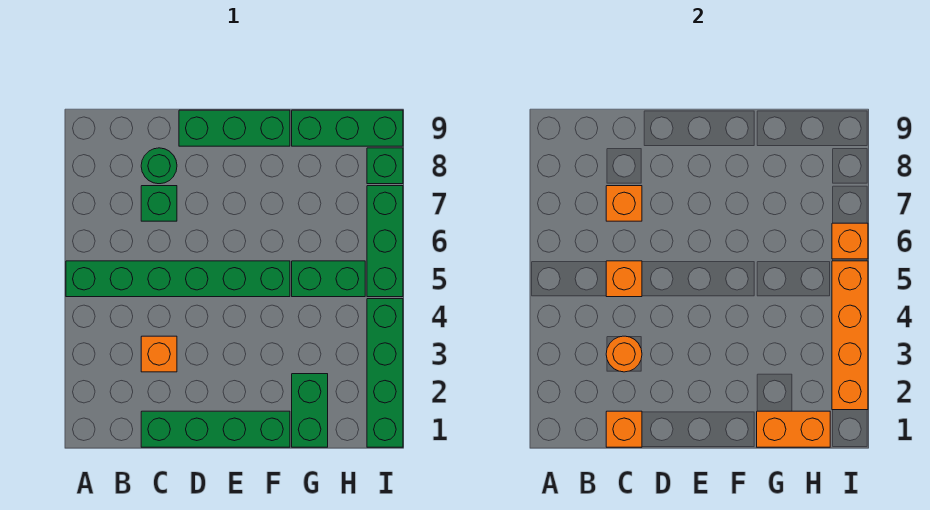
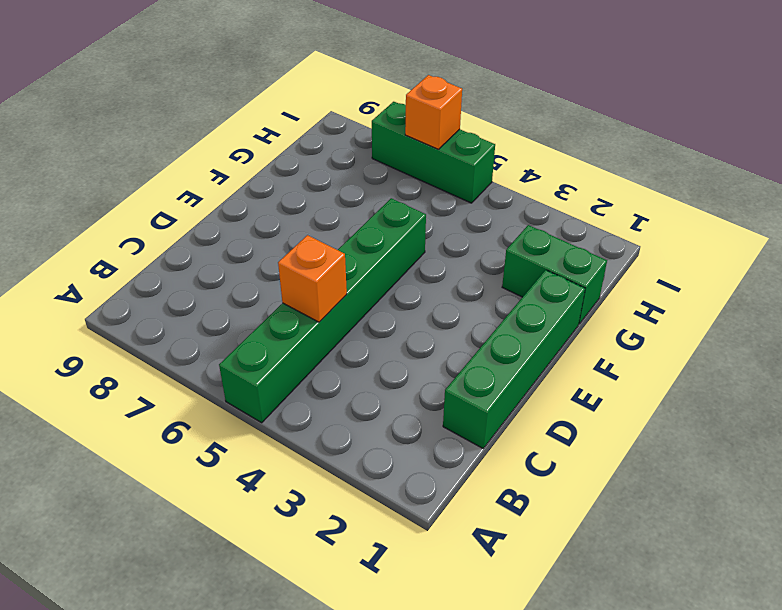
none -> orange brick C3 level 1
none -> green brick C7 level 1
none -> green round brick C8 level 1

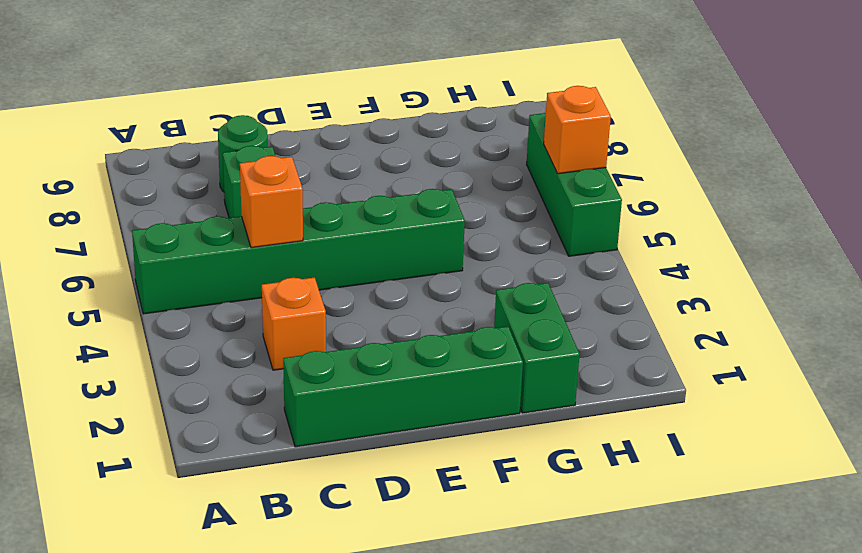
none -> green brick D9:F9 level 1
none -> green brick G5:H5 level 1
none -> green brick G9:I9 level 1

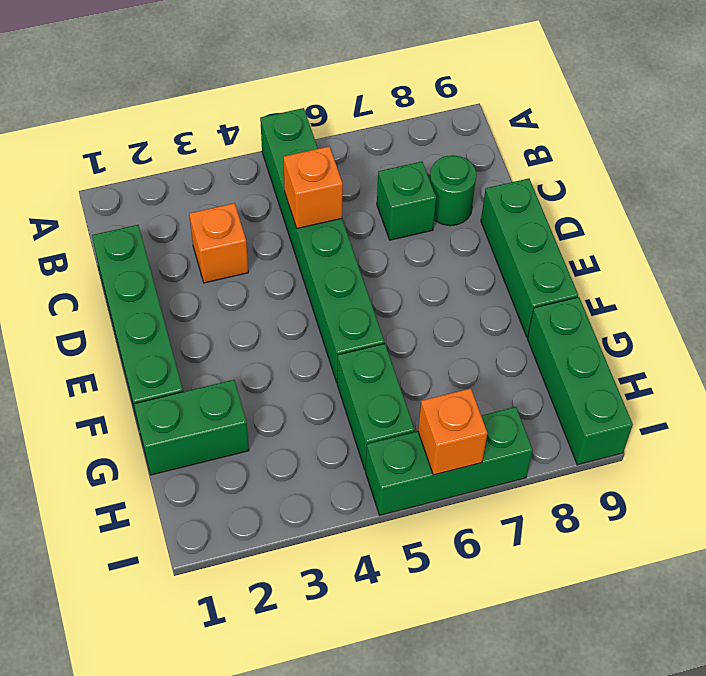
none -> green brick I1:I4 level 1
none -> green brick I8 level 1
none -> orange brick C1 level 2

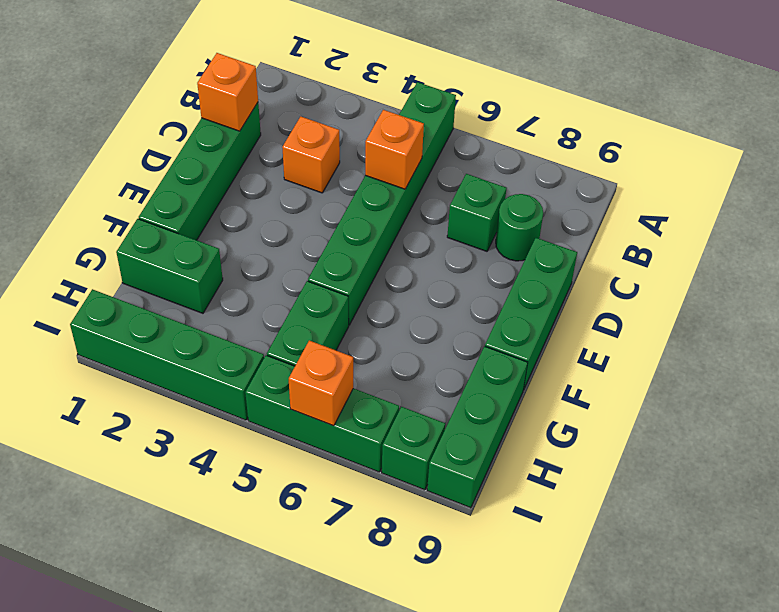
none -> orange round brick C3 level 2
none -> orange brick C7 level 2
none -> orange brick G1:H1 level 2

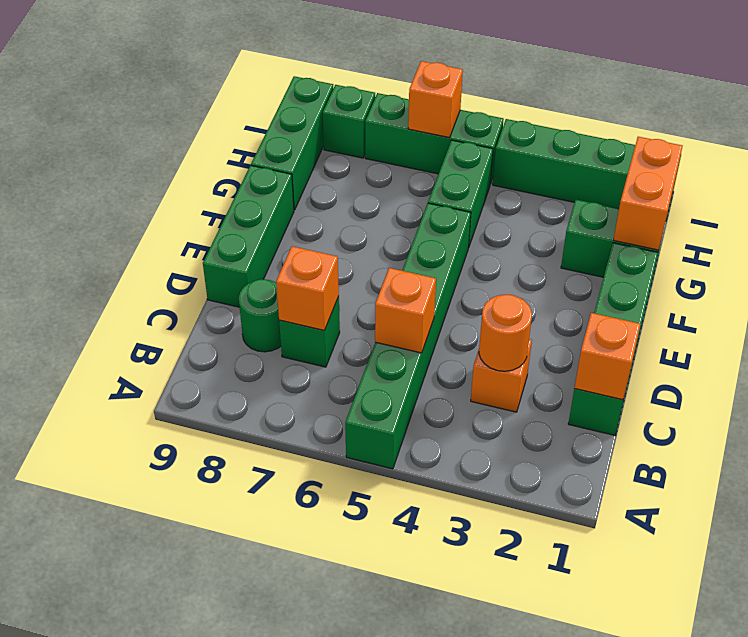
none -> orange brick I2:I5 level 2

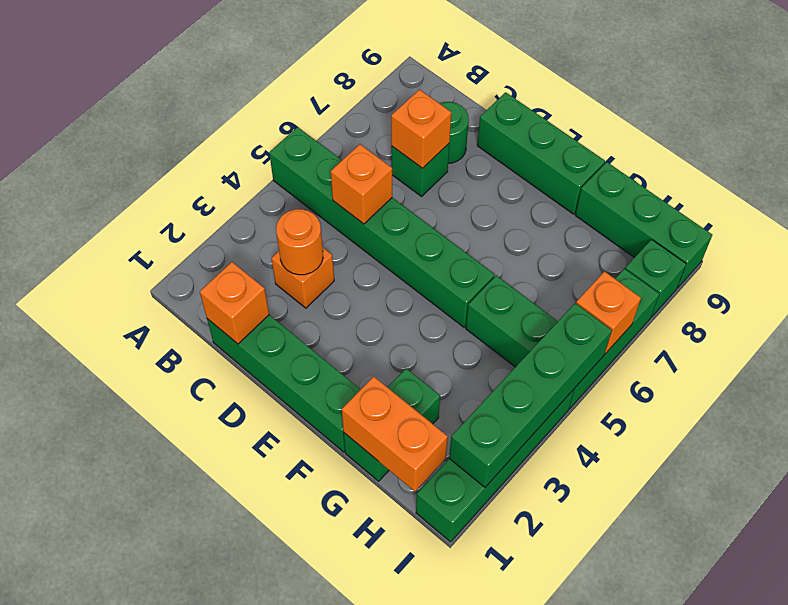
green brick I2:I5 level 2 -> orange brick I2:I5 level 2

